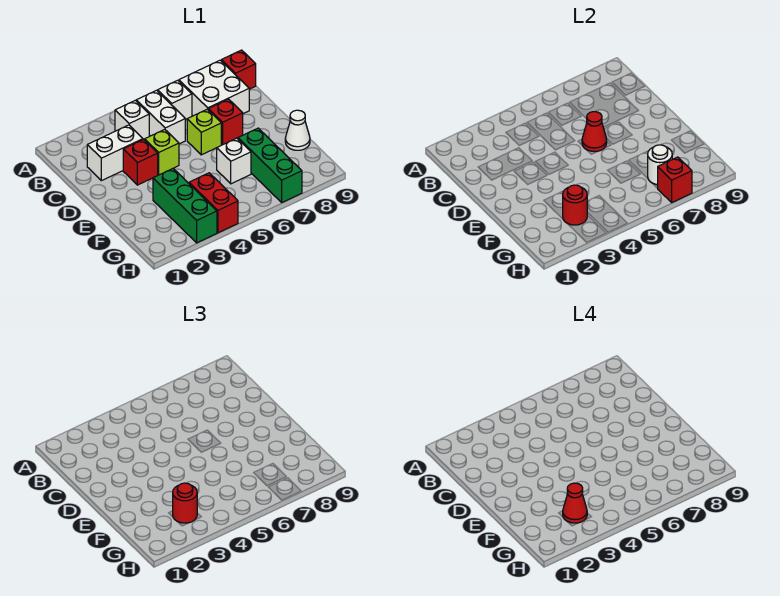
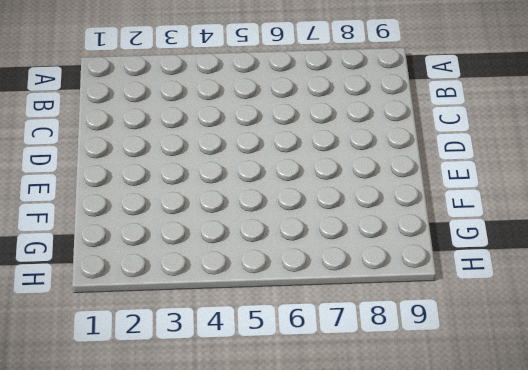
none -> white brick B4 level 1
none -> white brick B5:C5 level 1
none -> white brick B6 level 1

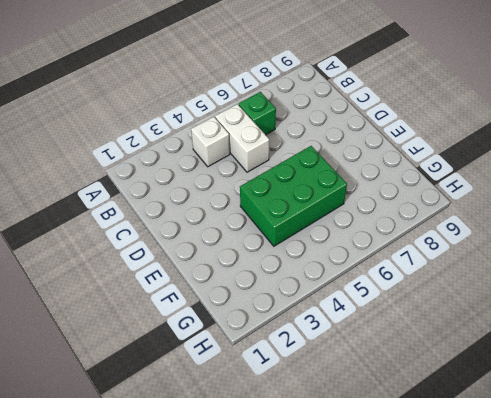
green brick B6 level 1 -> white brick B6 level 1
green brick E4:F6 level 1 -> white brick F6 level 1
none -> white brick B7:C8 level 1
none -> red brick B9 level 1
none -> white brick C2:C3 level 1

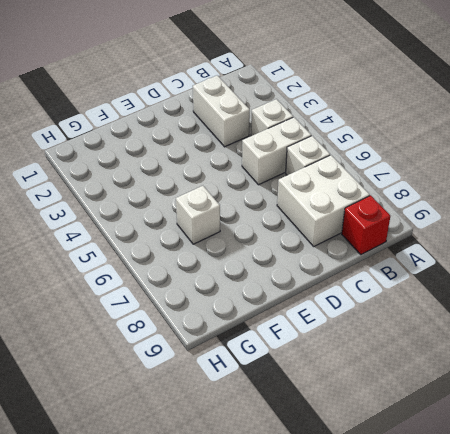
none -> red brick D3 level 1
none -> lime brick D4 level 1
none -> lime brick D6 level 1

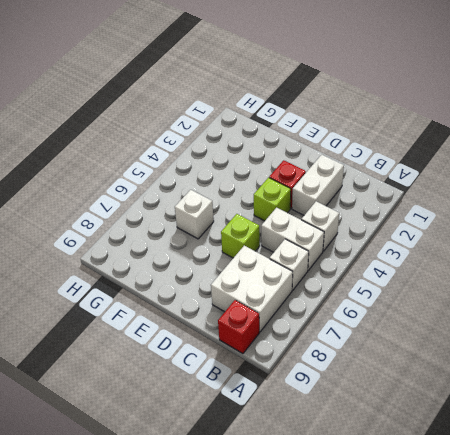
none -> red brick D7 level 1
none -> green brick F3:H3 level 1
none -> green brick F7:H7 level 1

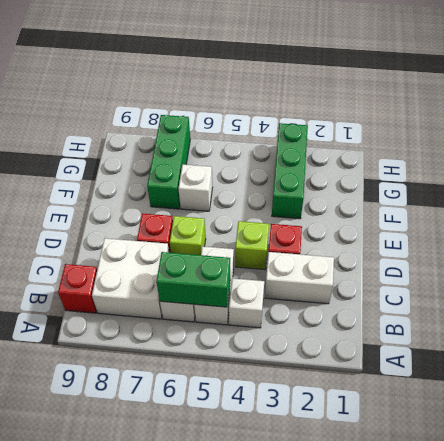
green brick B5:B6 level 2 -> none
none -> white cone F9 level 1
none -> red brick G4:H4 level 1
none -> red cone D6 level 2

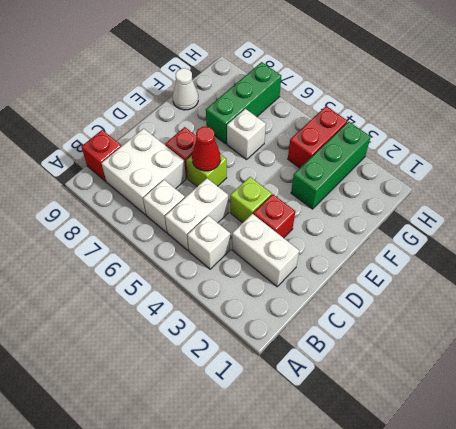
none -> red round brick G3 level 2
none -> white round brick G7 level 2
none -> red brick H7 level 2

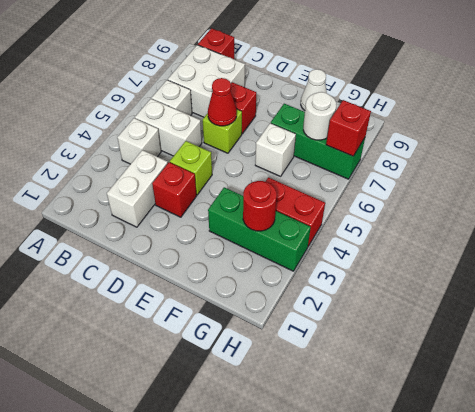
none -> red round brick G3 level 3
none -> red cone G3 level 4

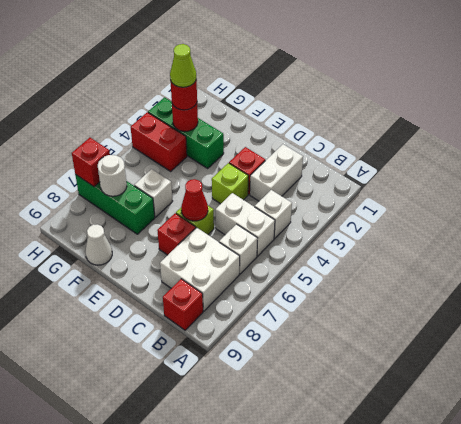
lime cone G3 level 4 -> red cone G3 level 4

